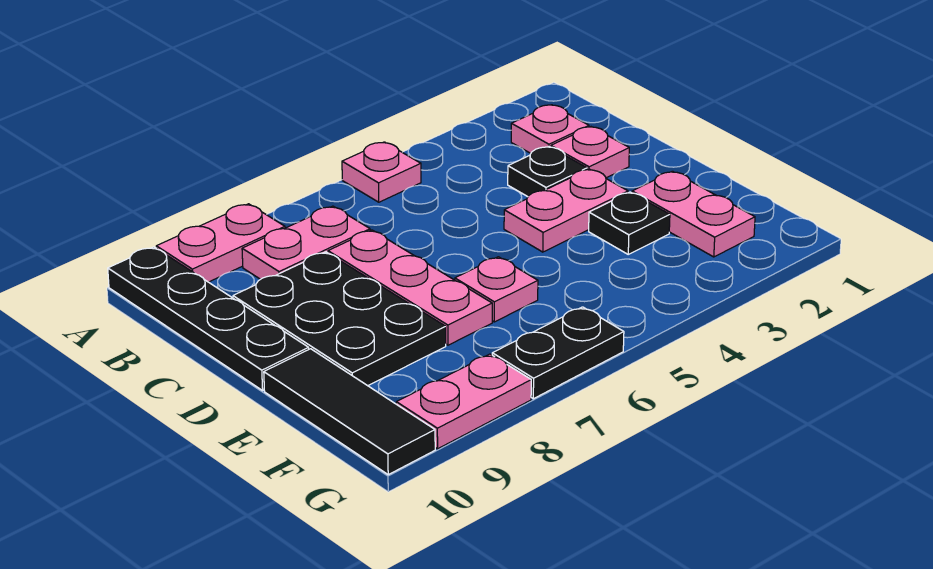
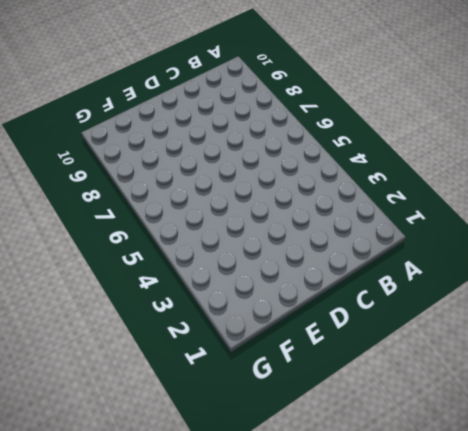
none -> pink plate A5 level 1
none -> pink plate A8:A9 level 1
none -> black plate A10:D10 level 1

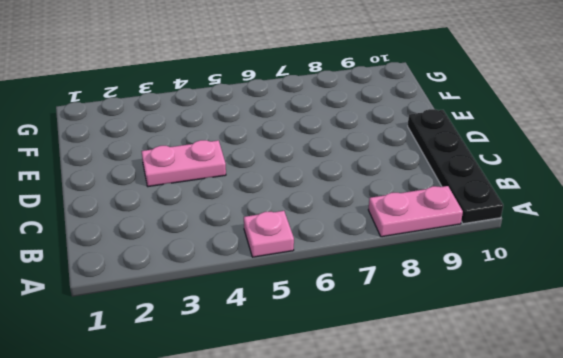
none -> pink plate B2 level 1
none -> pink plate B7:B8 level 1
none -> pink plate C2 level 1

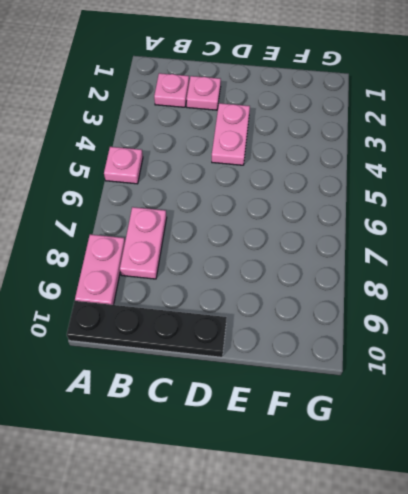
none -> black plate C3 level 1
none -> pink plate C7:E7 level 1
none -> black plate C8:E9 level 1

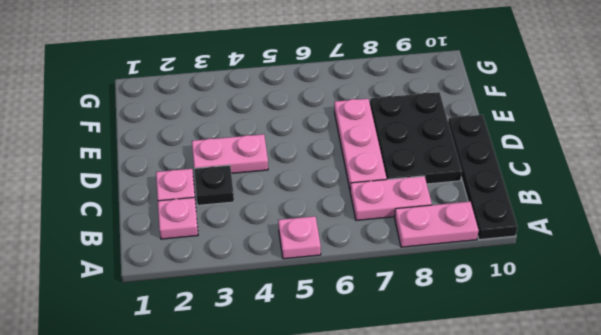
none -> pink plate E2:F2 level 1
none -> black plate E3 level 1
none -> pink plate E6 level 1

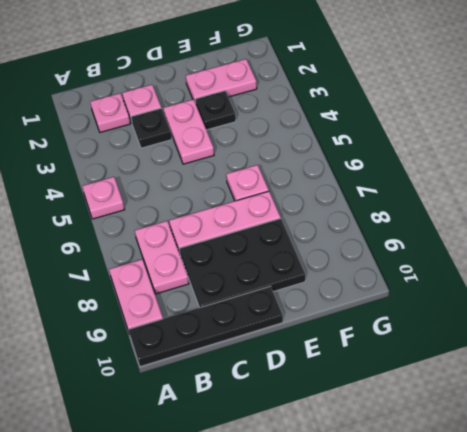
none -> black tile E10:G10 level 1
none -> black plate G6:G7 level 1
none -> pink plate G8:G9 level 1

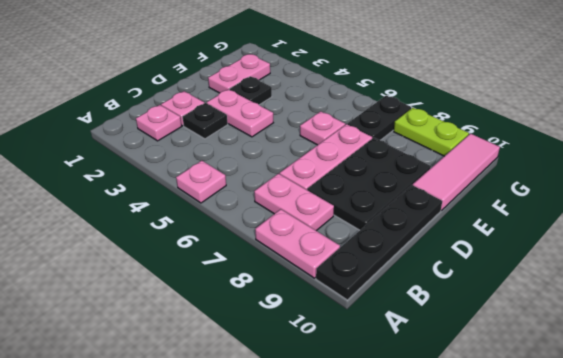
pink tile E10:G10 level 1 -> black tile E10:G10 level 1
black plate F7:G7 level 1 -> black plate G6:G7 level 1
lime plate G8:G9 level 1 -> pink plate G8:G9 level 1

